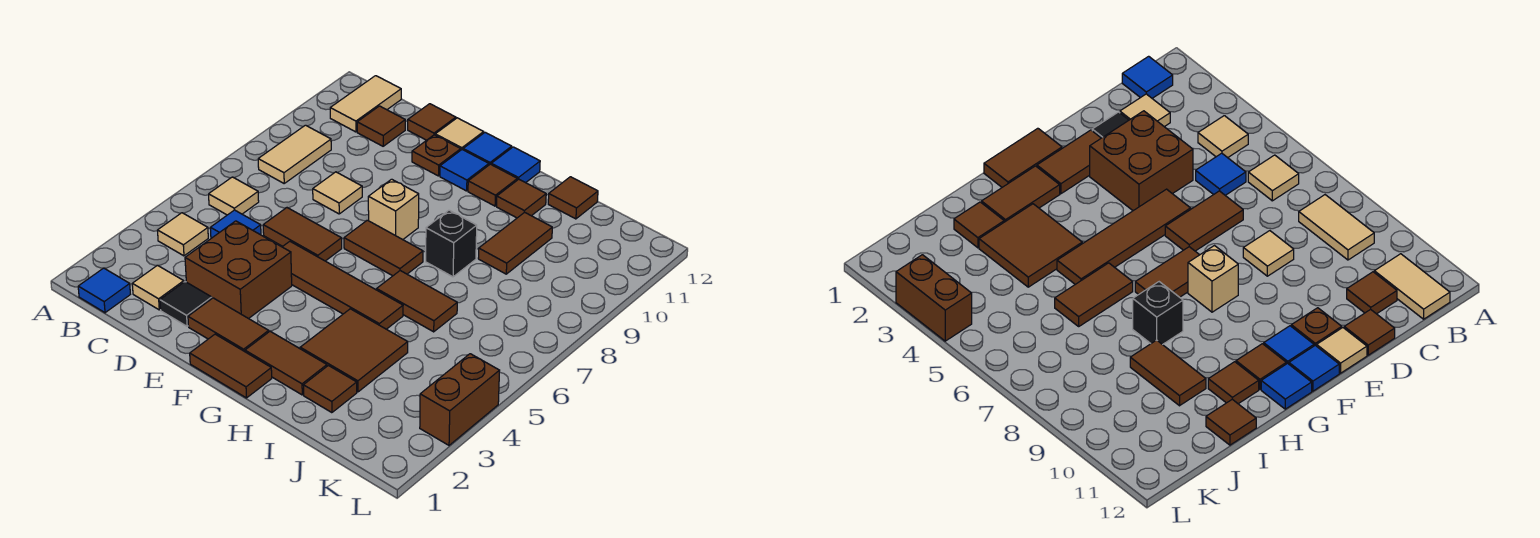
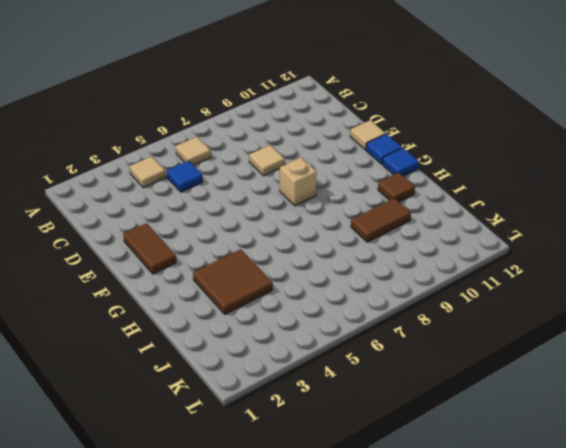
none -> blue tile B1 level 1
none -> tan tile B8:B9 level 1
none -> tan tile B11:B12 level 1
none -> tan tile C2 level 1

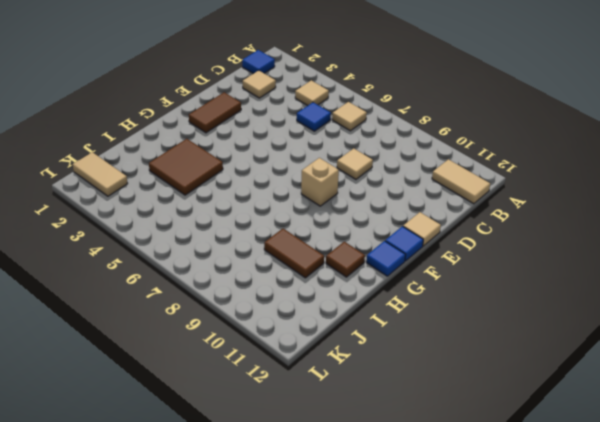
tan tile K1:K2 level 1 -> tan tile B8:B9 level 1
none -> brown tile C11 level 1
none -> black tile D2 level 1
none -> brown brick D3:E4 level 1
none -> brown tile D6:E6 level 1

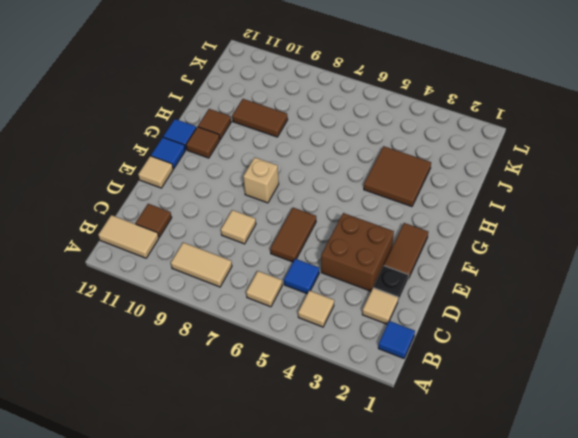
black plate D2 level 1 -> black tile D2 level 1
none -> brown tile D12 level 1
none -> brown tile E5:H5 level 1
none -> brown plate E11 level 1
none -> brown tile F1:G1 level 1

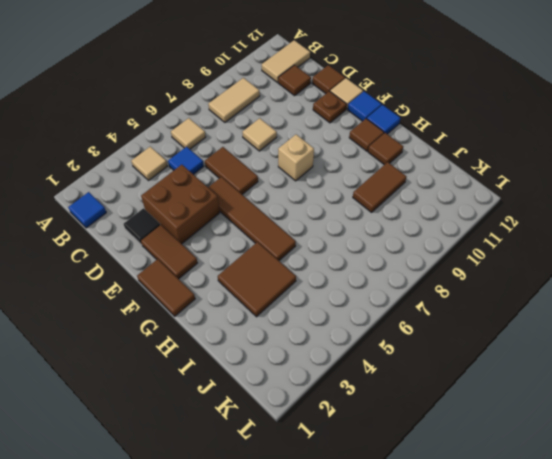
none -> tan tile C2 level 1
none -> brown tile F7:G7 level 1
none -> blue tile F11 level 1
none -> brown tile G2:H2 level 1

